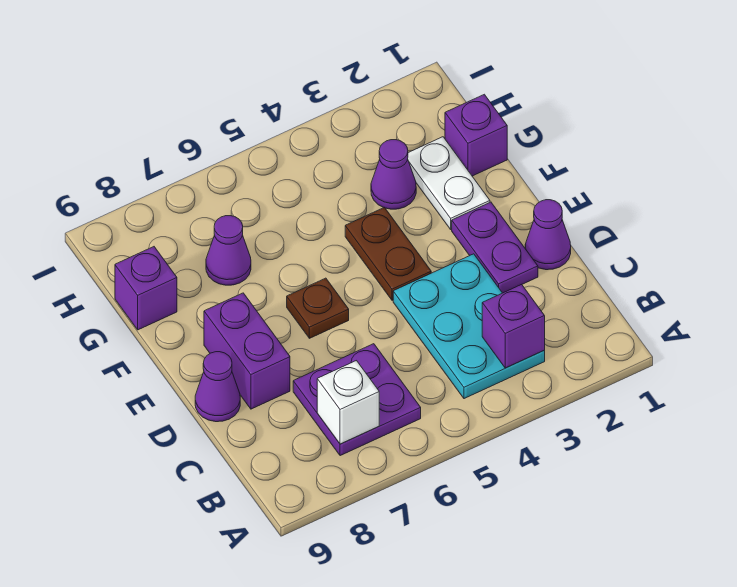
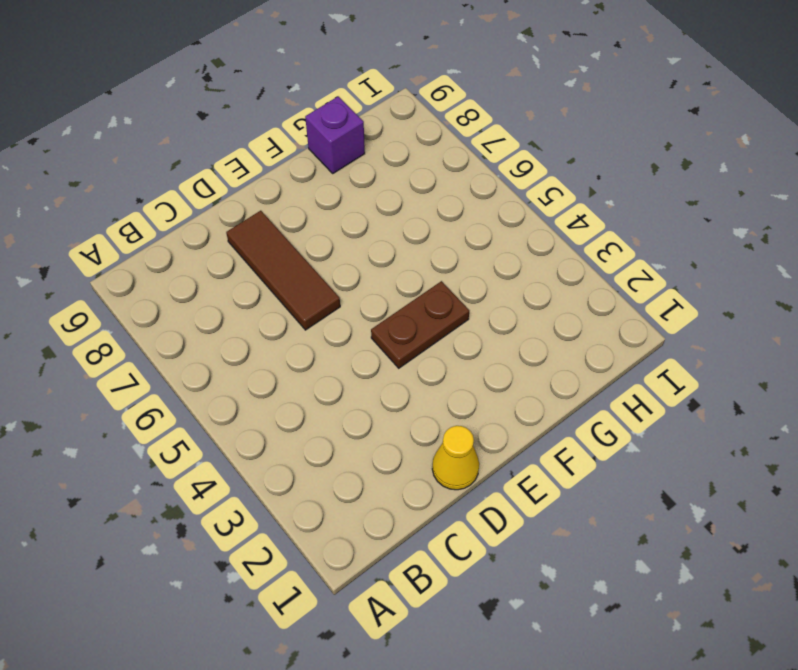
yellow cone D1 level 1 -> purple cone D1 level 1
brown tile D6:D8 level 1 -> purple brick D8:E8 level 1
none -> cyan plate B3:D4 level 1
none -> purple plate B6:C7 level 1
none -> purple plate D2:E2 level 1

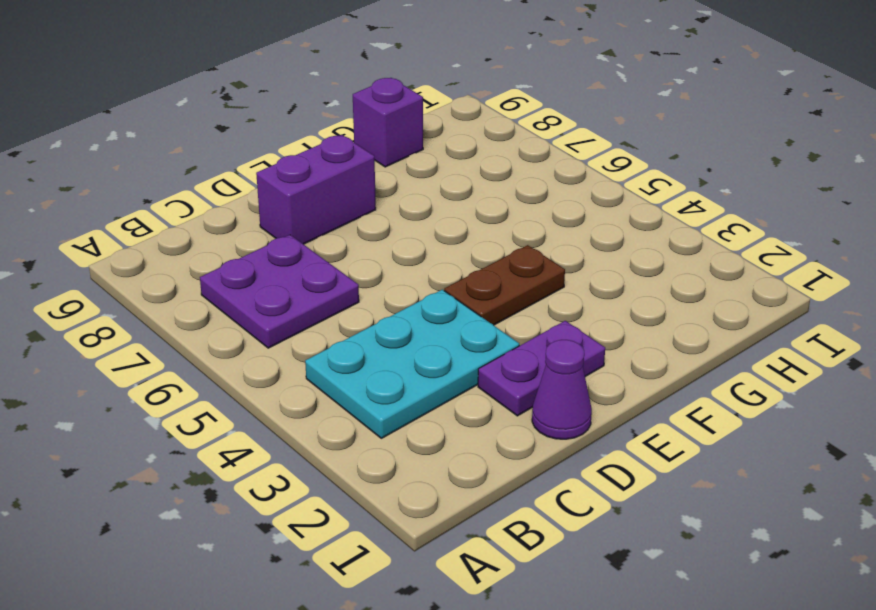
none -> purple cone D9 level 1
none -> brown plate E6 level 1
none -> white plate F2:G2 level 1

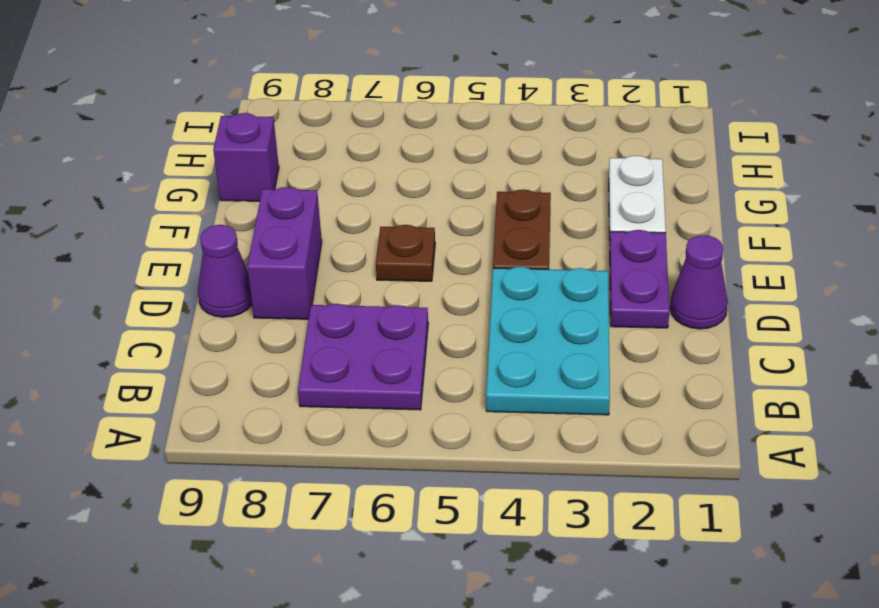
none -> purple brick G1 level 1
none -> purple cone G3 level 1
none -> purple cone G7 level 1

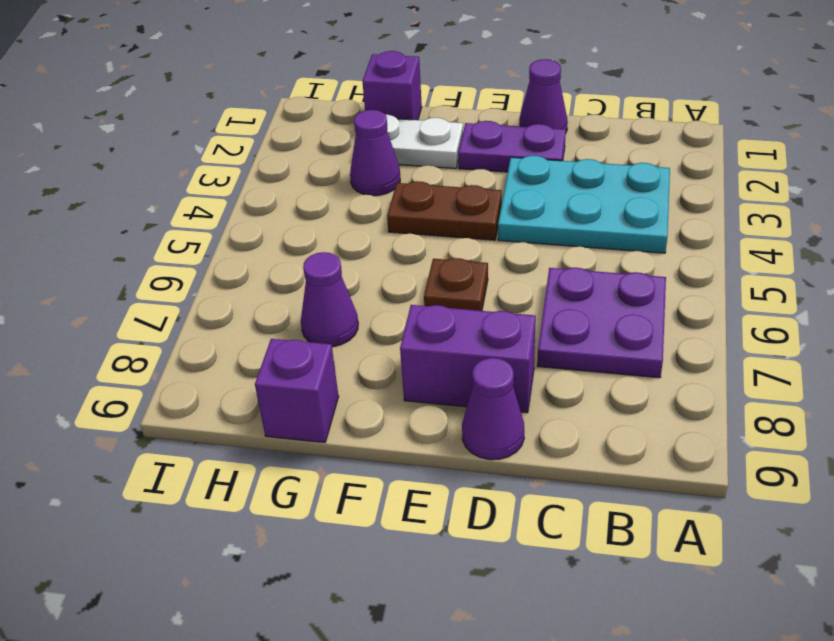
none -> purple brick B3 level 2
none -> white brick B7 level 2

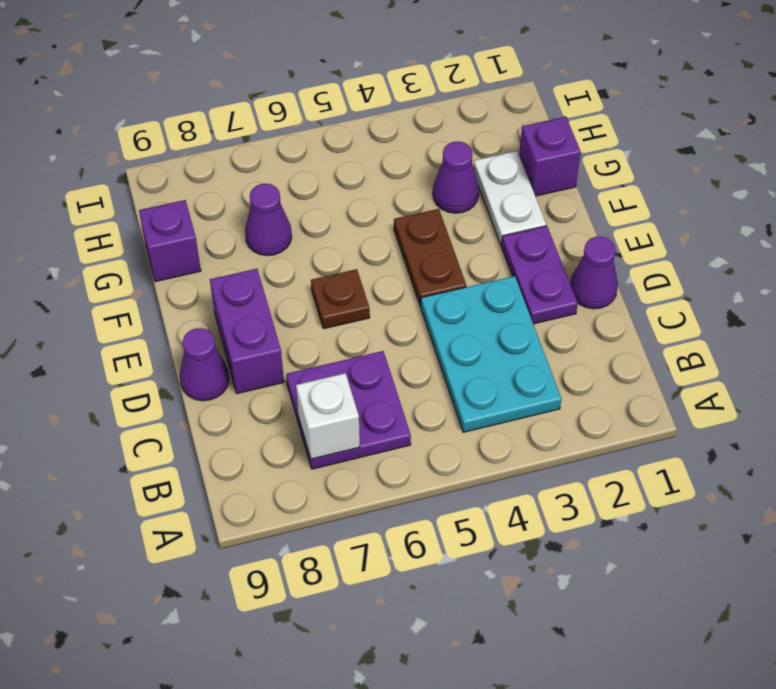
none -> purple brick B3 level 2

